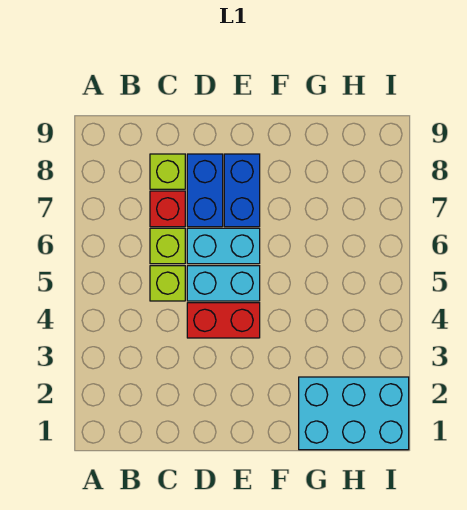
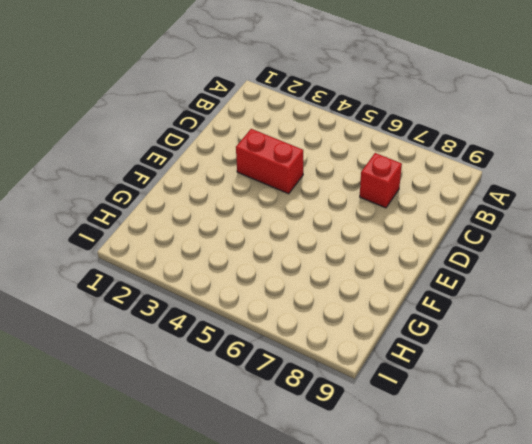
red brick D3:D4 level 1 -> red brick D4:E4 level 1
none -> lime brick C5 level 1
none -> lime brick C6 level 1

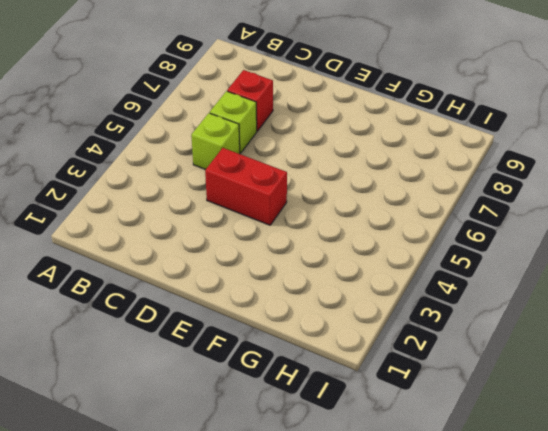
none -> lime brick C8 level 1
none -> cyan brick D5:E5 level 1

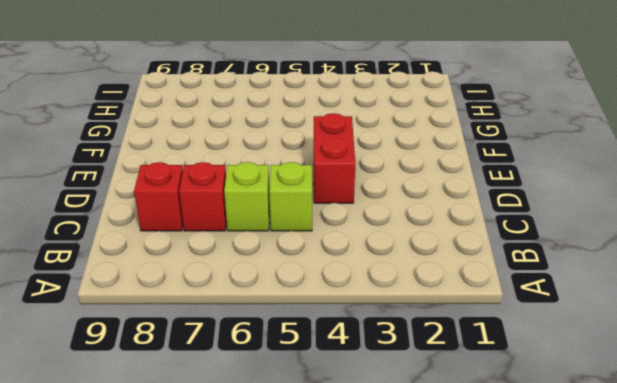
red brick C8 level 1 -> lime brick C8 level 1
none -> cyan brick D5:E5 level 1
none -> cyan brick D6:E6 level 1

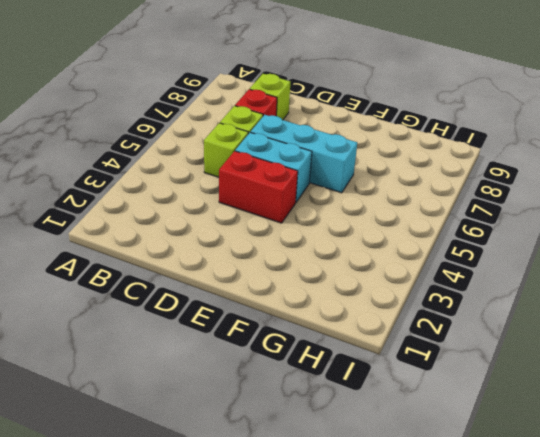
cyan brick D6:F6 level 1 -> cyan brick D6:E6 level 1
none -> blue brick D7:D8 level 1
none -> blue brick E7:E8 level 1

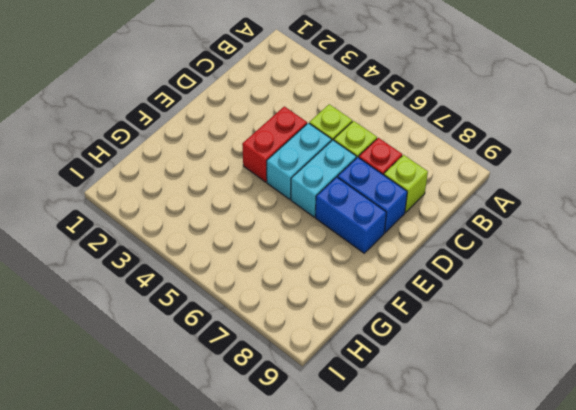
none -> cyan brick G1:I2 level 1

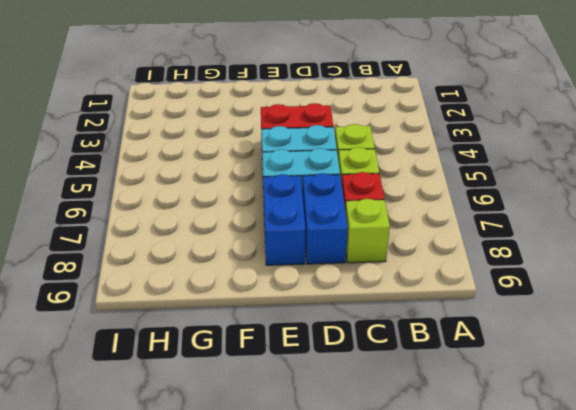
none -> cyan brick G1:I2 level 1

